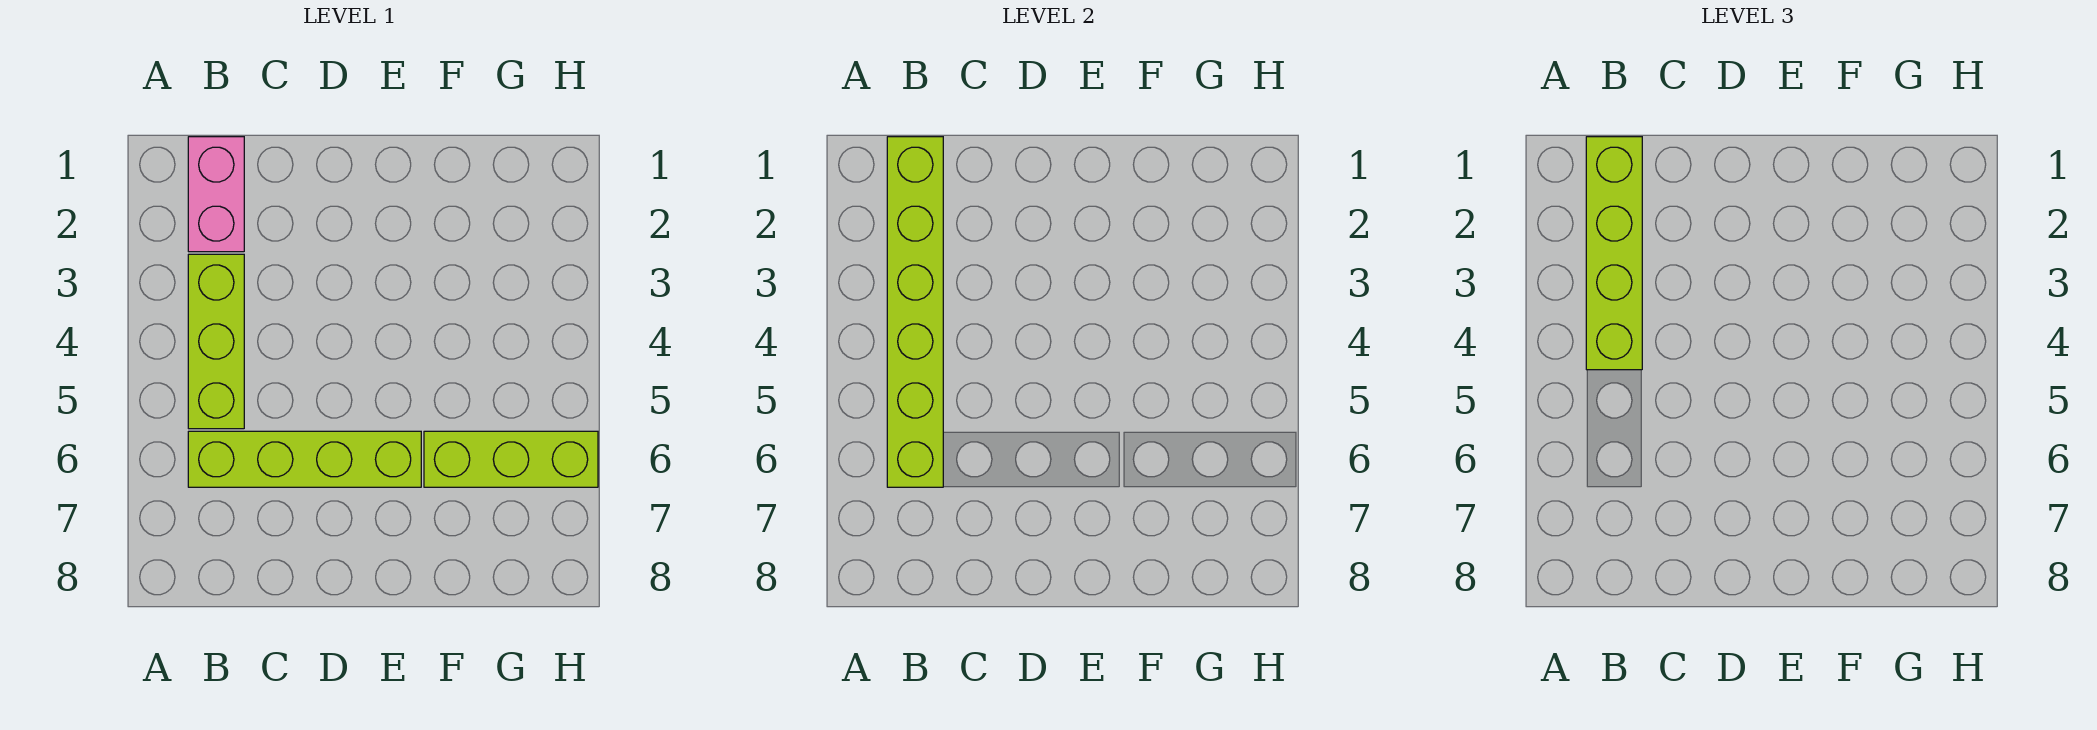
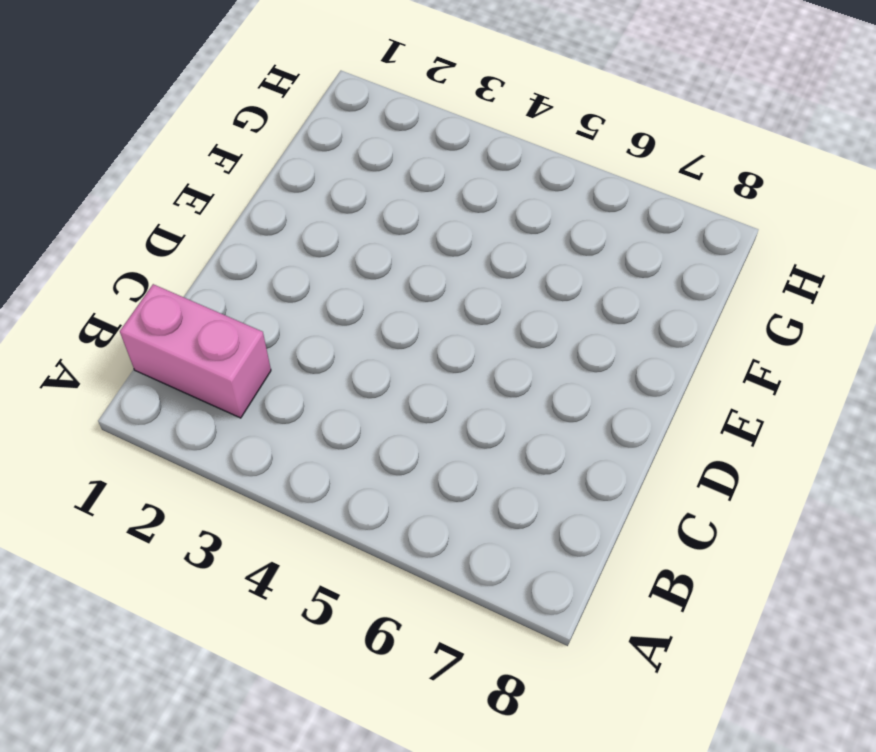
none -> lime brick B3:B5 level 1
none -> lime brick B6:E6 level 1

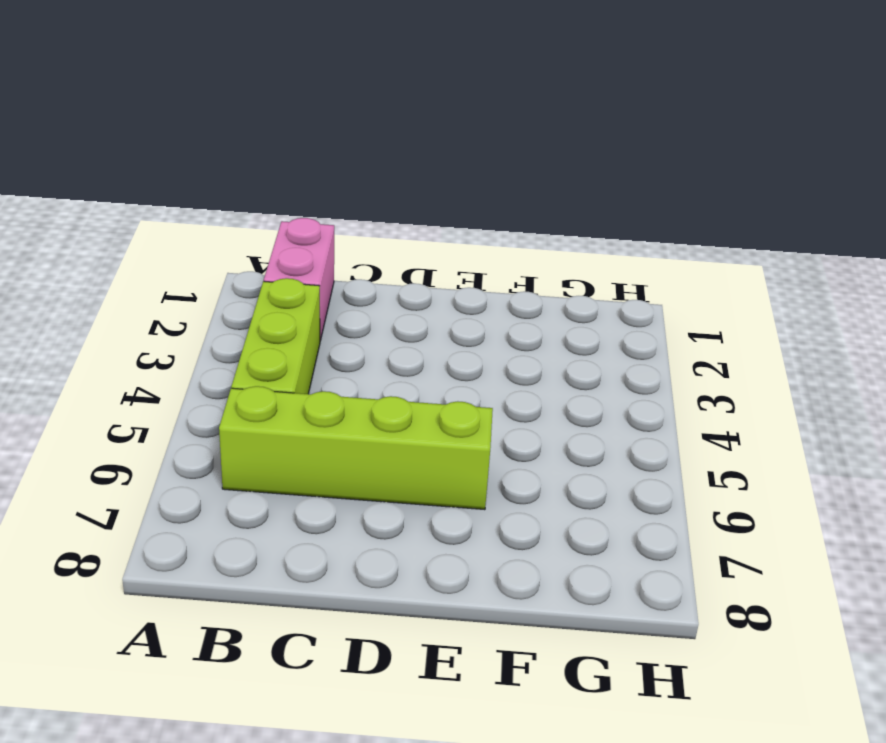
none -> lime brick F6:H6 level 1
none -> lime brick B1:B6 level 2

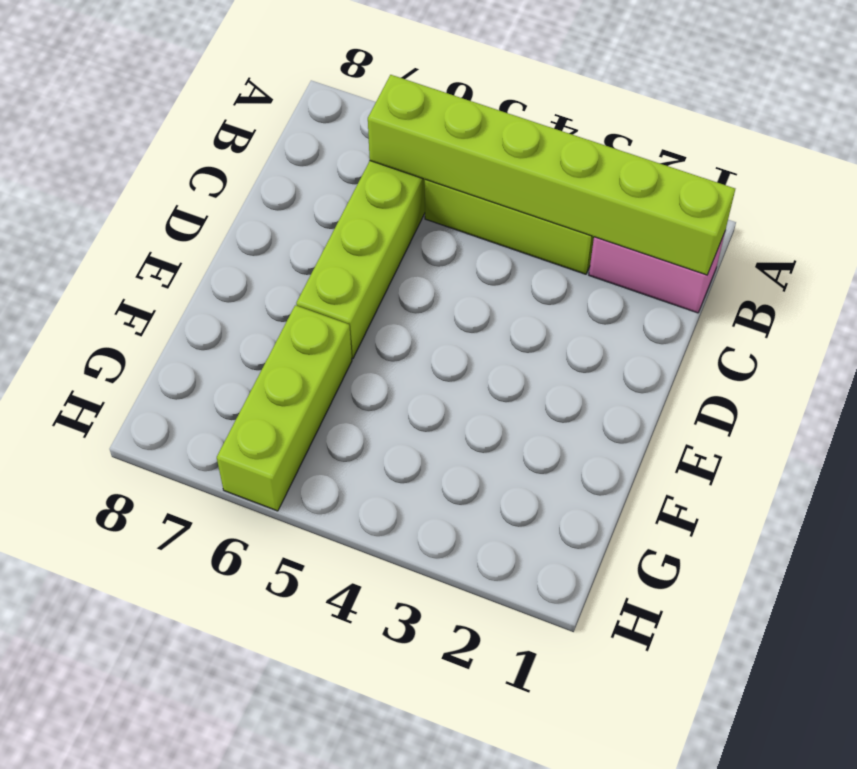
none -> lime brick B1:B4 level 3

